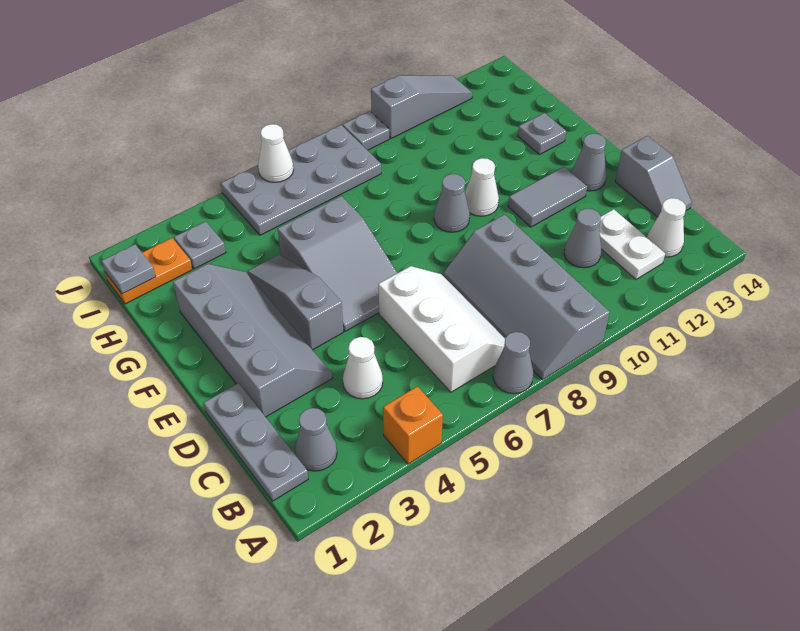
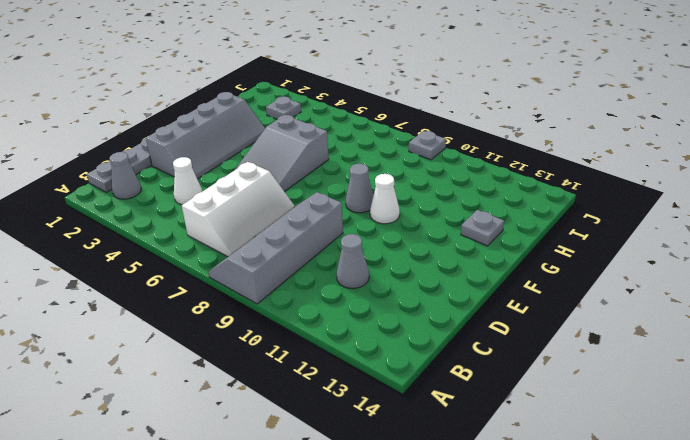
none -> orange brick A4 level 1
none -> grey cone A7 level 1
none -> white plate B12:C12 level 1

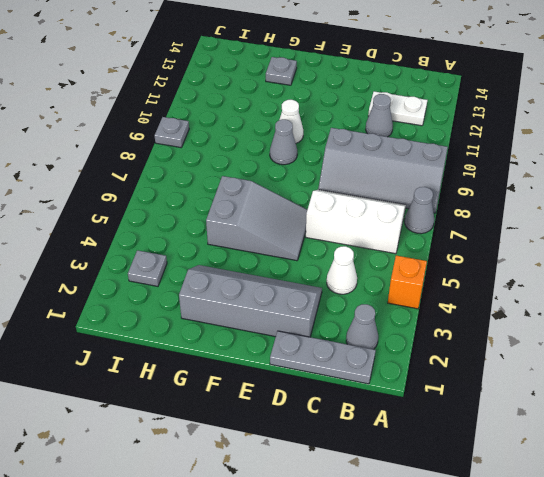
none -> white cone B13 level 1
none -> grey slope C14:D14 level 1 top D
none -> grey slope E4:G4 level 1 top E

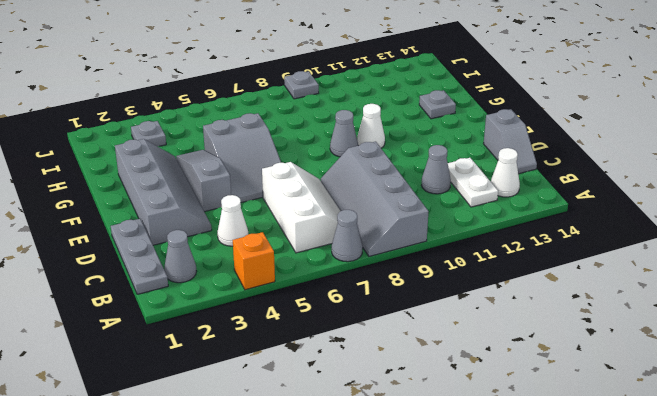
none -> grey tile E11:E12 level 1
none -> grey cone E13 level 1
none -> orange plate I1:I2 level 1

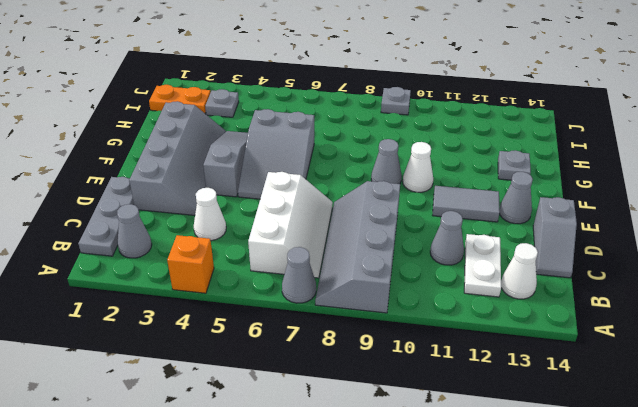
none -> grey plate I5:J8 level 1
none -> grey slope J10:J12 level 1 top 10
none -> grey plate I1 level 2

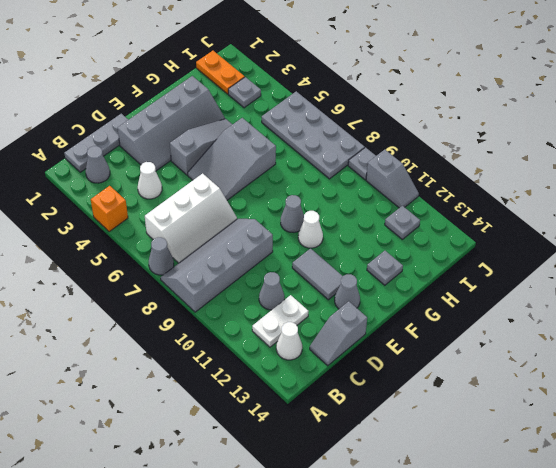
grey plate I12 level 1 -> grey plate I1 level 2
grey slope J10:J11 level 1 top 10 -> grey slope J10:J12 level 1 top 10
none -> white cone J6 level 2

